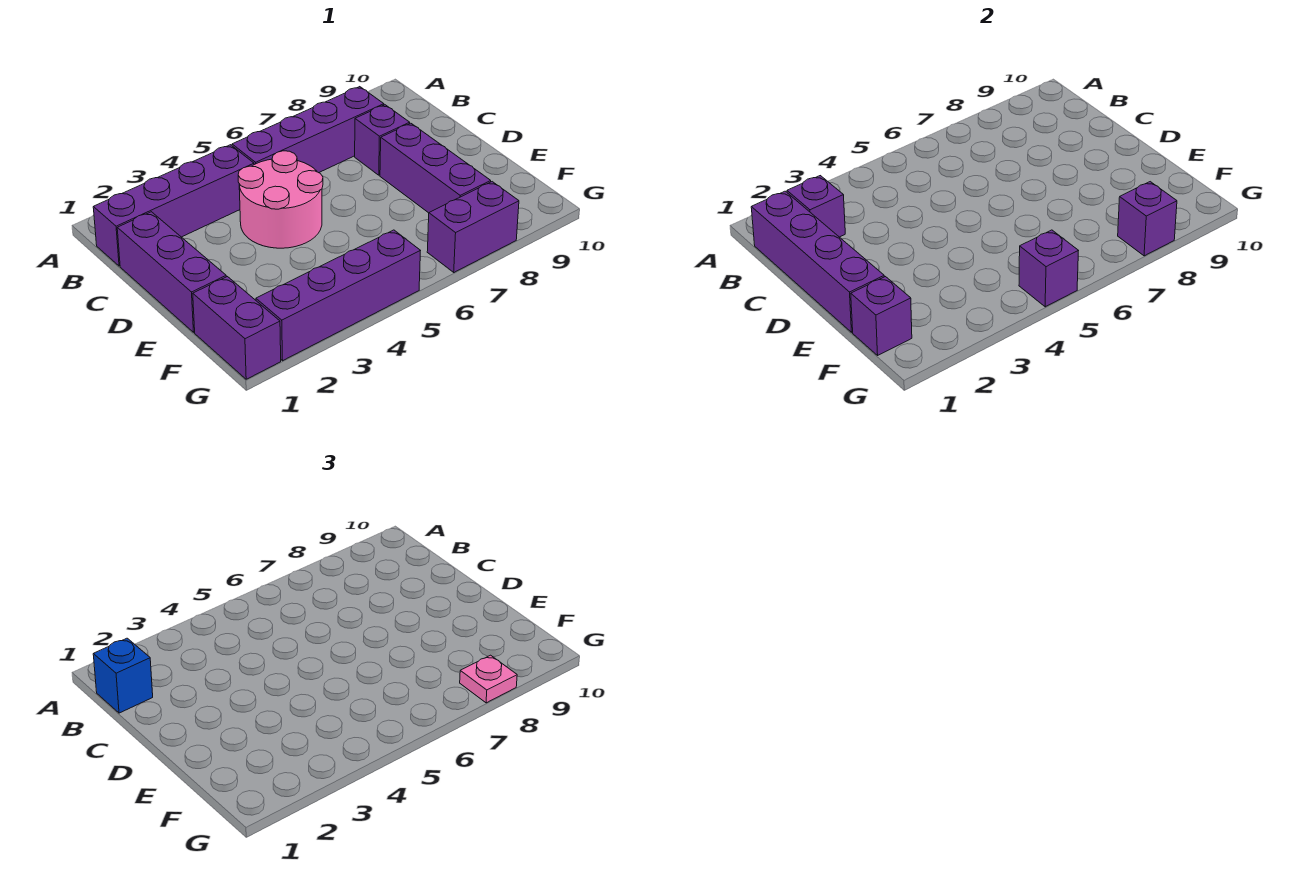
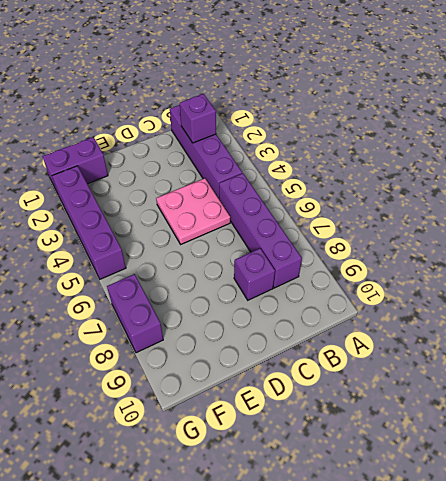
pink plate C4:D5 level 1 -> pink round brick C4:D5 level 1
none -> purple brick C1:E1 level 1
none -> purple brick D8:F8 level 1
none -> purple brick B1:E1 level 2

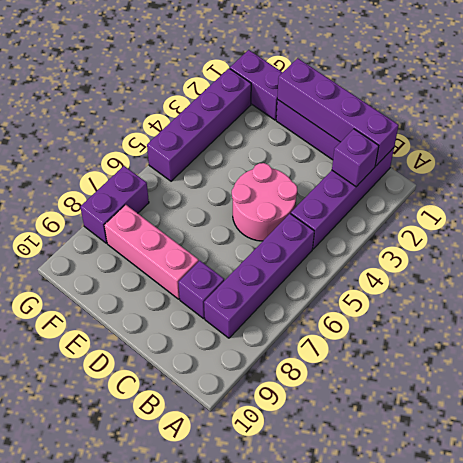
pink brick D8:F8 level 1 -> purple brick D8:F8 level 1
none -> purple brick F1 level 2
none -> purple brick G5 level 2
none -> purple brick G8 level 2

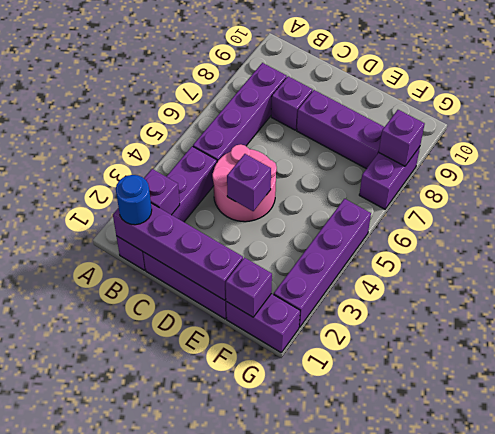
blue round brick B1 level 3 -> blue brick B1 level 3
purple brick D4 level 2 -> purple brick G5 level 2
none -> pink plate G8 level 3

